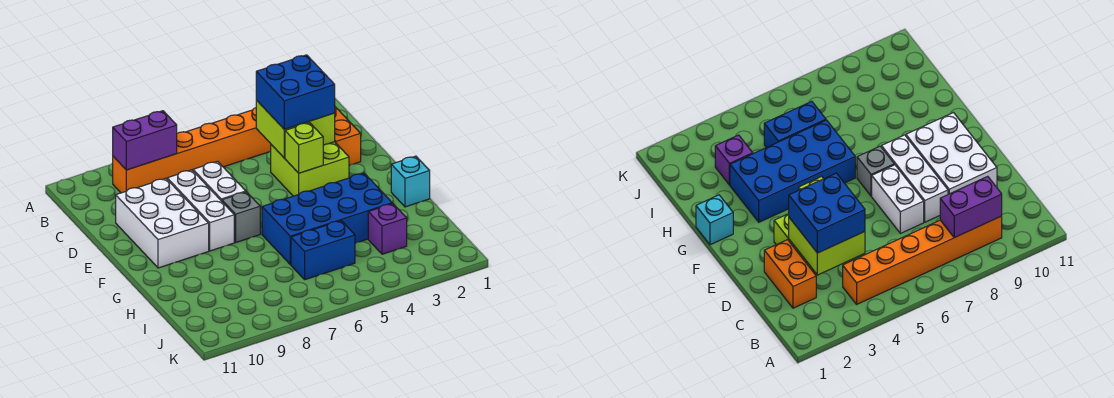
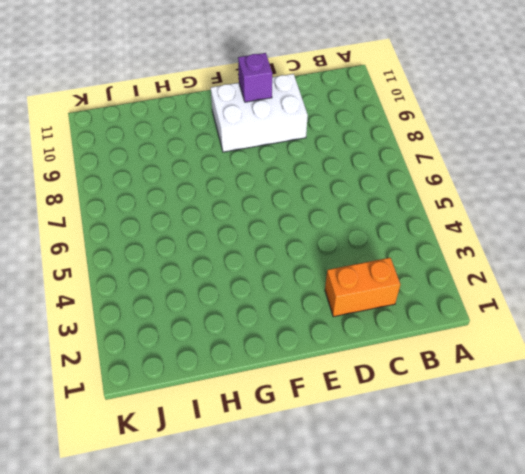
purple brick E10 level 2 -> purple brick I3 level 1
none -> orange brick B4:B9 level 1
none -> lime brick D3:E4 level 1
none -> white brick D7:E7 level 1

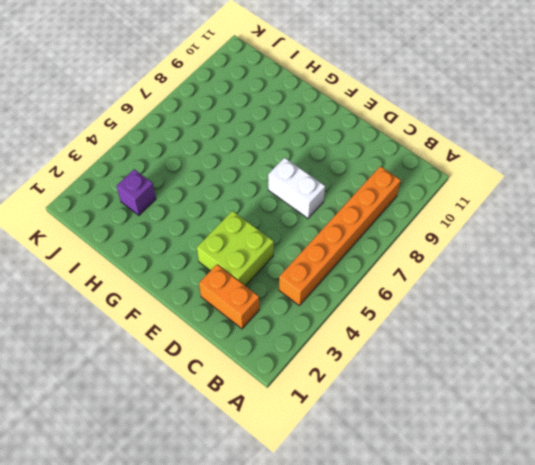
none -> white brick D8:F8 level 1
none -> white brick D9:F10 level 1
none -> grey brick F7 level 1

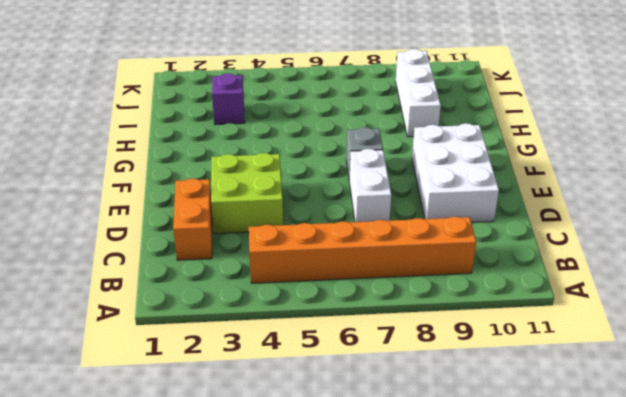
white brick H9:J9 level 1 -> white brick D8:F8 level 1
none -> cyan brick G1 level 1
none -> blue brick G3:H6 level 1
none -> blue brick I5:I6 level 1

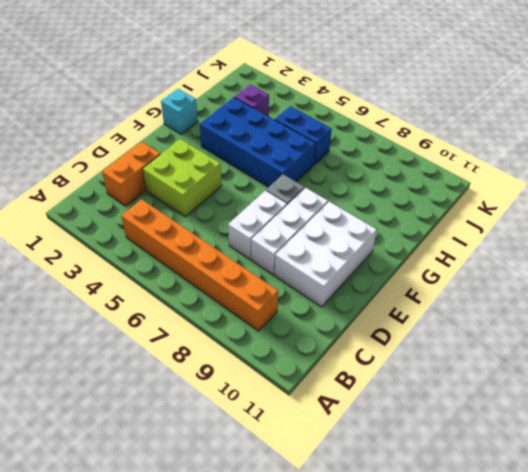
none -> purple brick B8:B9 level 2
none -> lime brick C3:D4 level 2
none -> lime brick E4 level 2

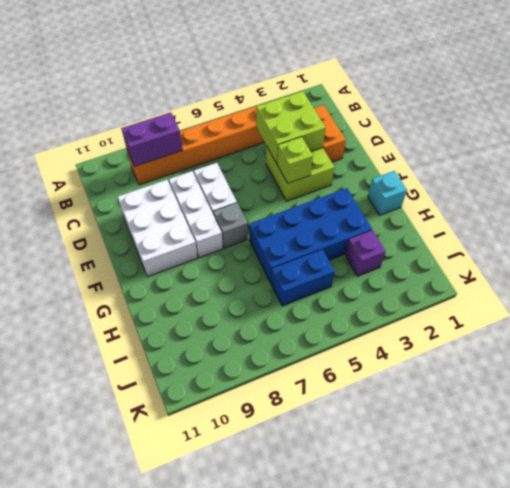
none -> blue brick C3:D4 level 3

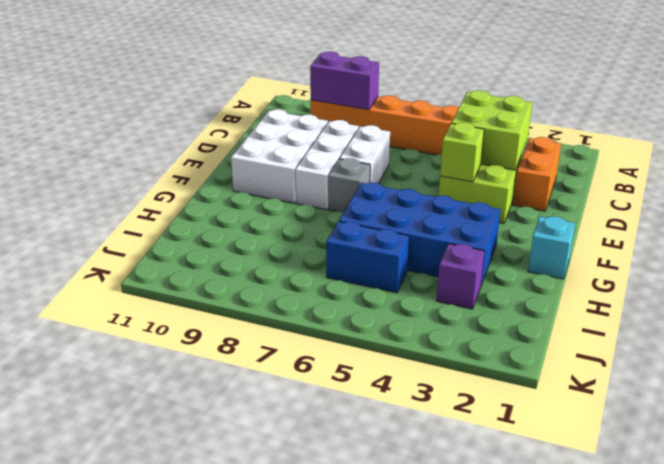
none -> blue brick C3:D4 level 3

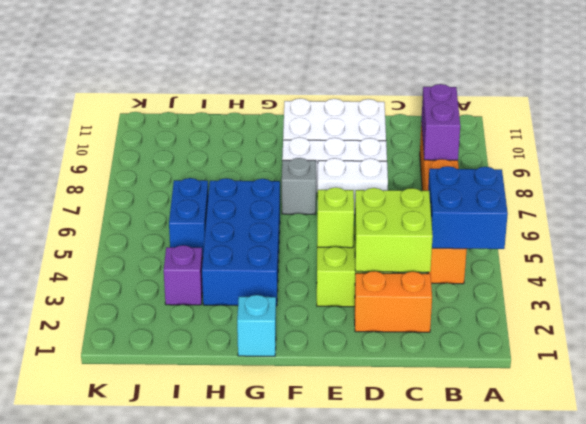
blue brick A4:B5 level 2 -> blue brick C3:D4 level 3

